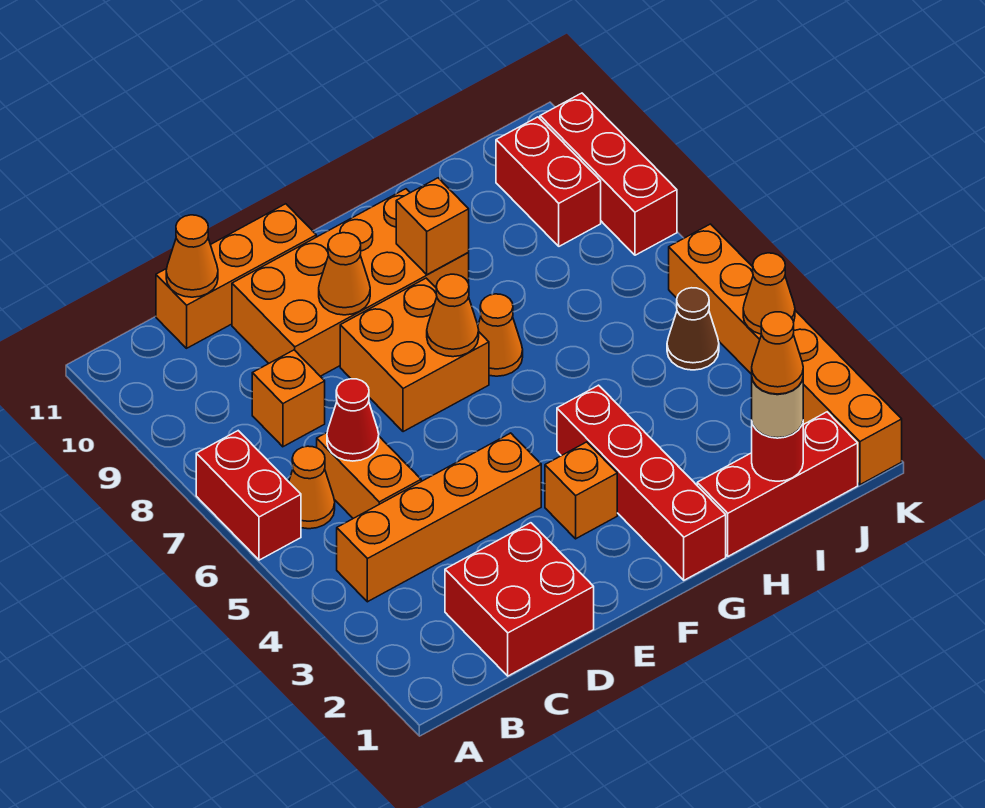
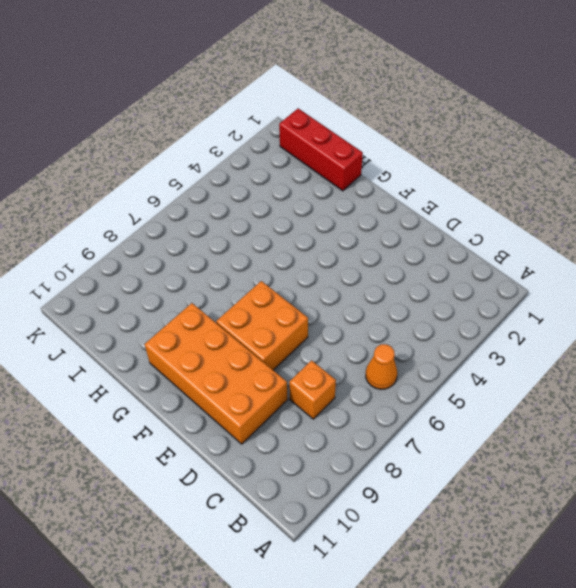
none -> red brick A6:A7 level 1
none -> orange brick B4:E4 level 1
none -> red brick C1:D2 level 1

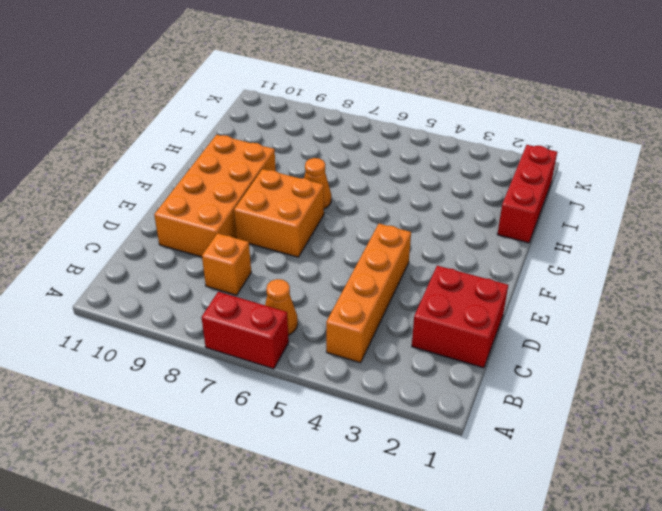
none -> orange brick C5:C6 level 1
none -> orange brick C11:E11 level 1
none -> orange brick F3 level 1

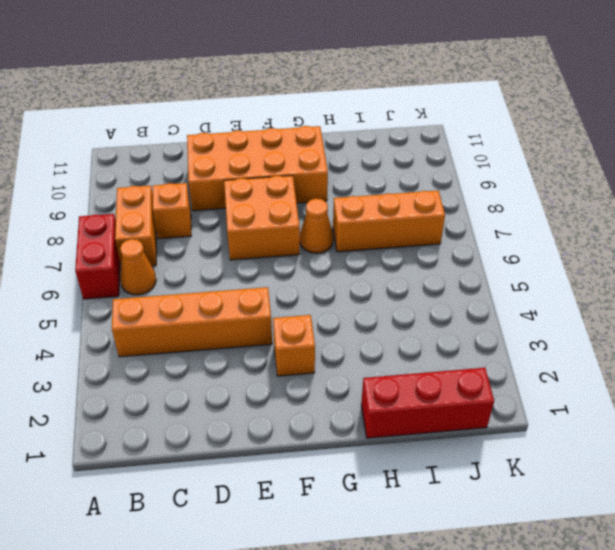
orange brick B7:B8 level 1 -> orange brick C5:C6 level 1
orange brick H7:J7 level 1 -> orange brick C11:E11 level 1
none -> red brick C1:D2 level 1
none -> red brick G1:G4 level 1
none -> brown cone J5 level 1

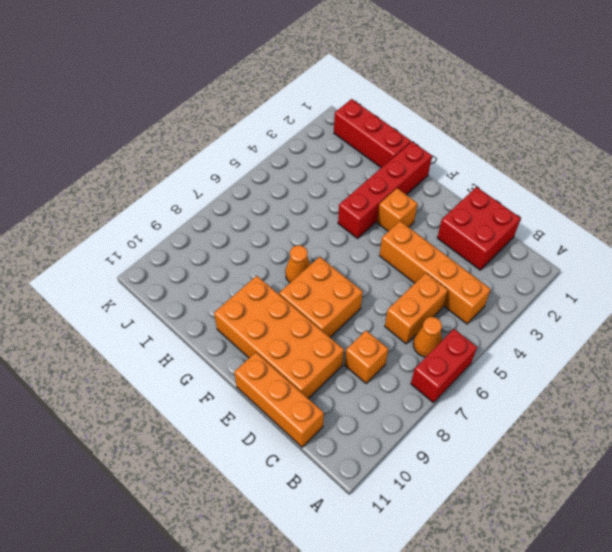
none -> brown cone J5 level 1
none -> red brick J9:J10 level 1
none -> orange brick K1:K6 level 1

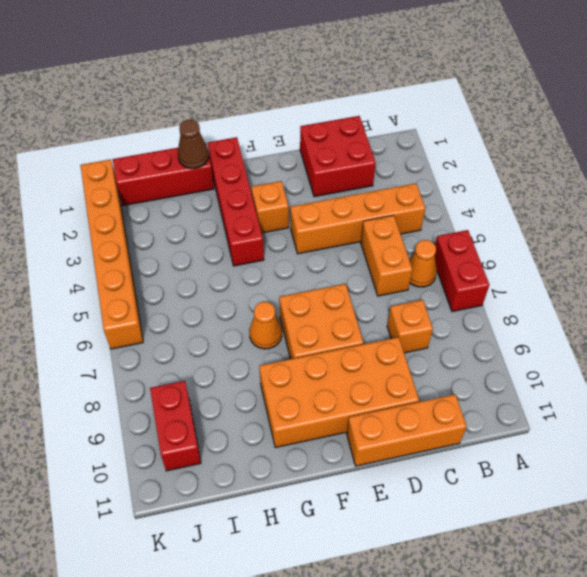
brown cone H1 level 2 -> brown cone J5 level 1
none -> red brick K8:K10 level 1
none -> red cone C6 level 2
none -> orange cone C11 level 2

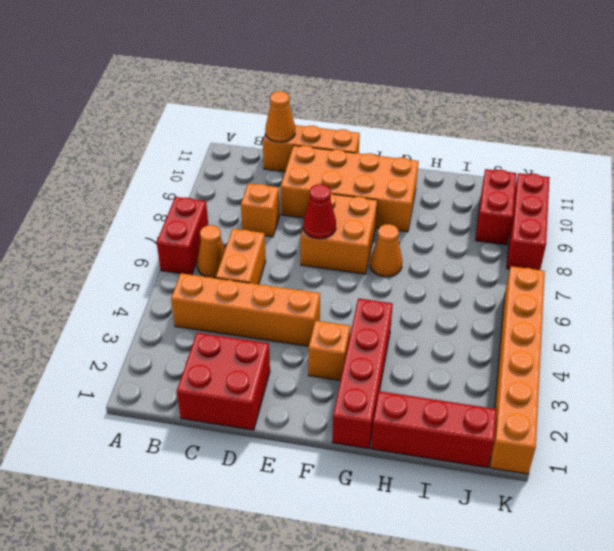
red cone E7 level 2 -> red cone C6 level 2
none -> brown cone J5 level 1
none -> orange cone E9 level 2
none -> orange cone F7 level 2

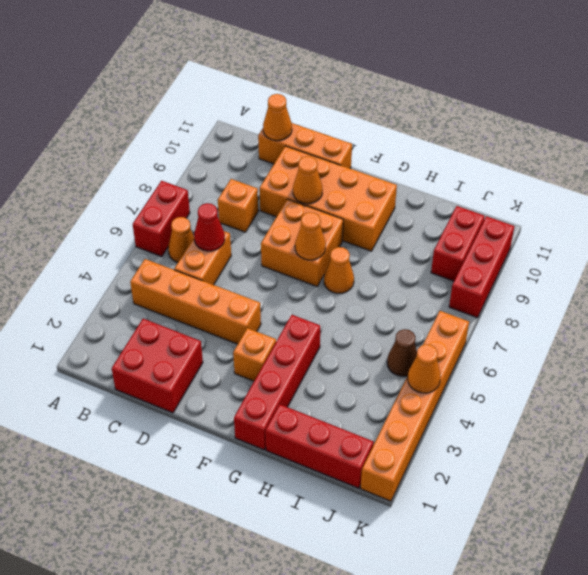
none -> orange brick G9 level 2
none -> red round brick I1 level 2
none -> tan round brick I1 level 3

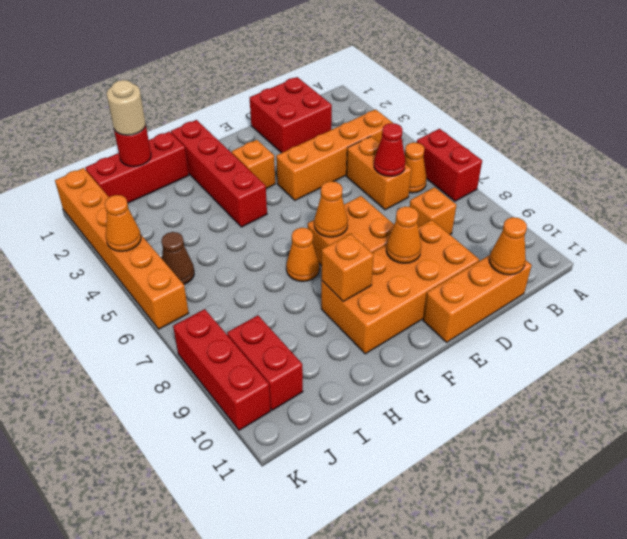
none -> orange cone I1 level 4

